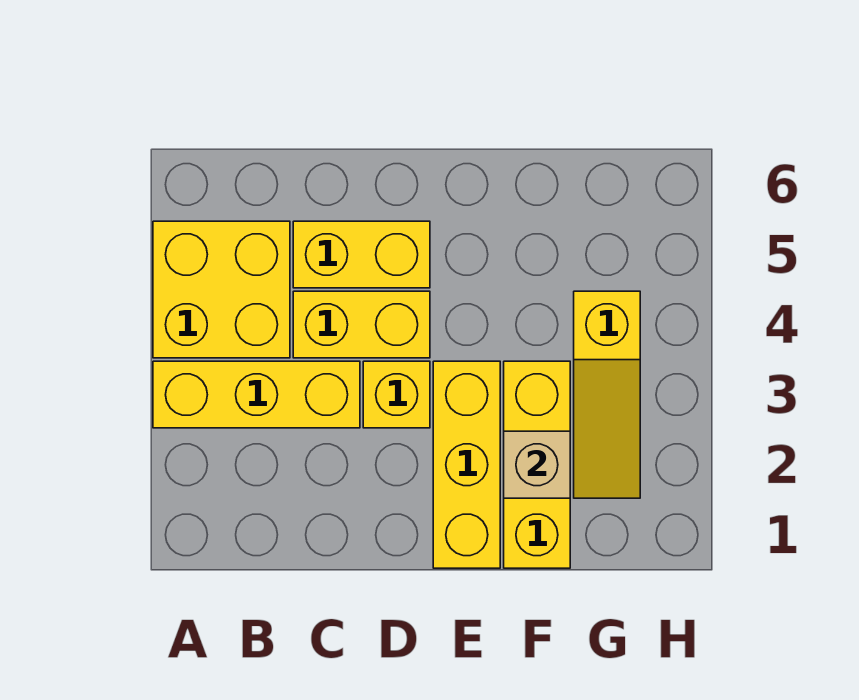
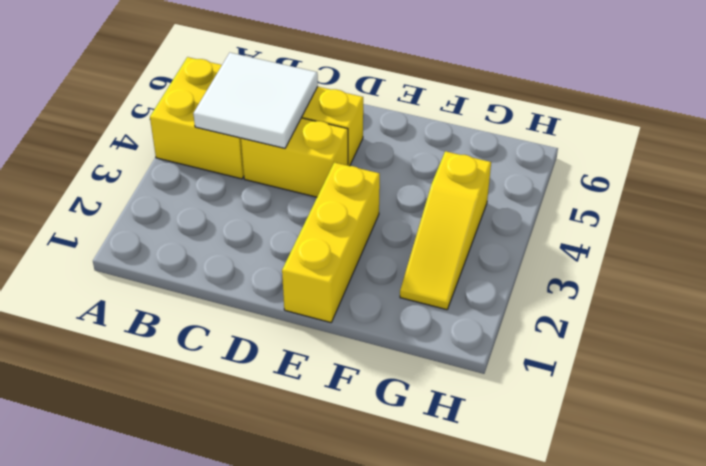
white tile B4:C5 level 2 -> none
none -> yellow brick A3:C3 level 1
none -> yellow brick D3 level 1

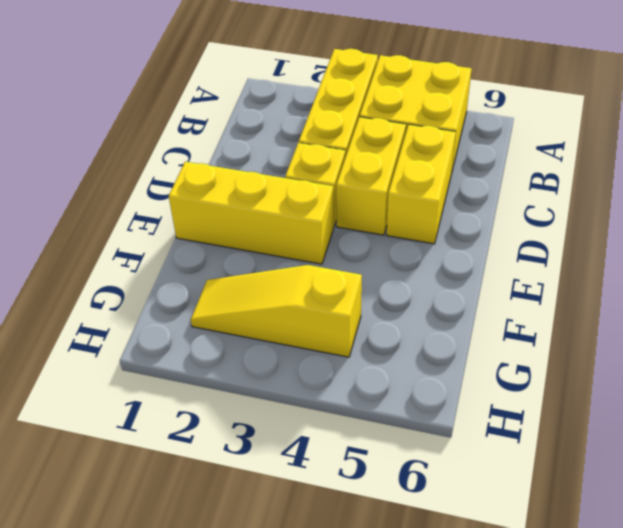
none -> yellow brick F1:F3 level 1
none -> tan brick F2 level 2

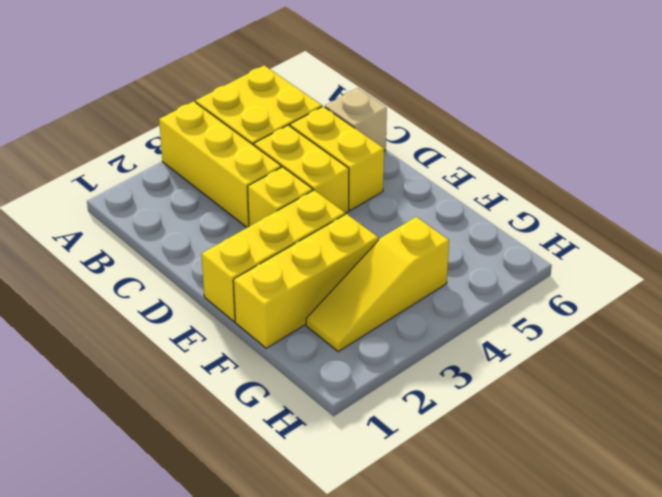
tan brick C6 level 1 -> tan brick F2 level 2

